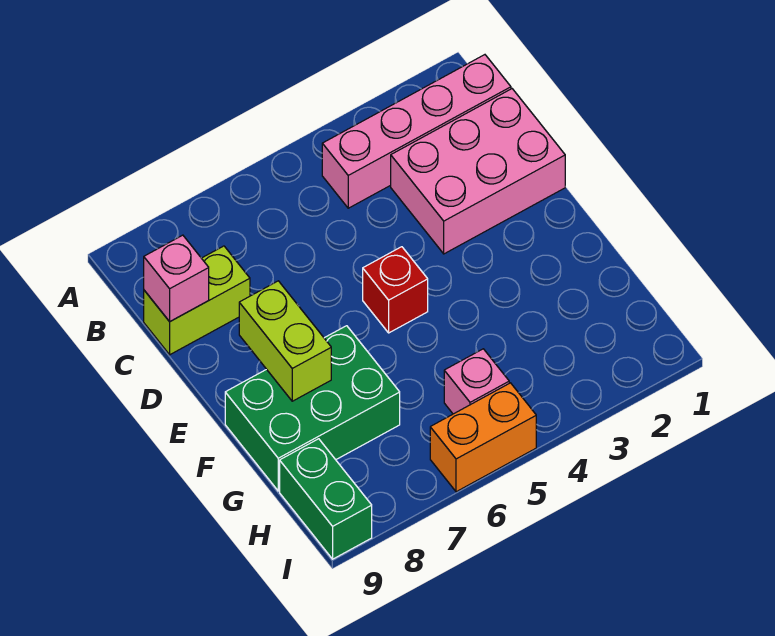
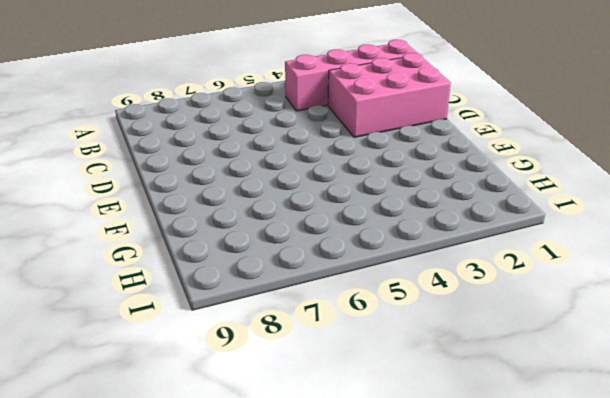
none -> lime brick C8:C9 level 1
none -> red brick E5 level 1

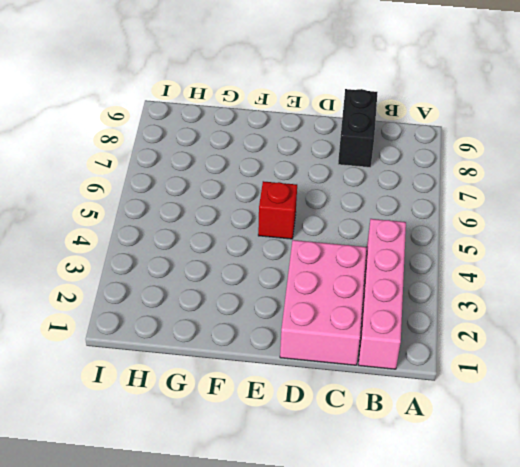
black brick C8:C9 level 1 -> lime brick C8:C9 level 1
none -> green brick F7:G9 level 1
none -> pink brick H5 level 1

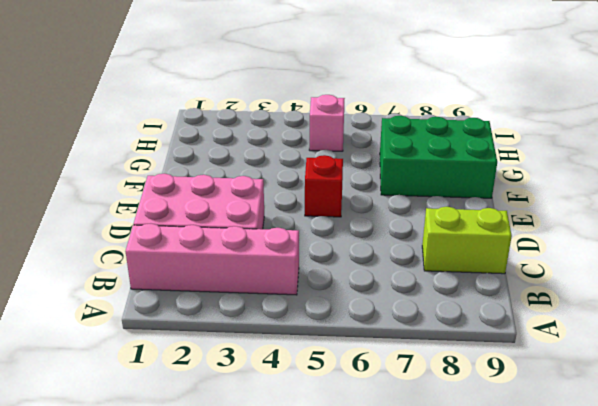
none -> green brick H9:I9 level 1
none -> orange brick I5:I6 level 1

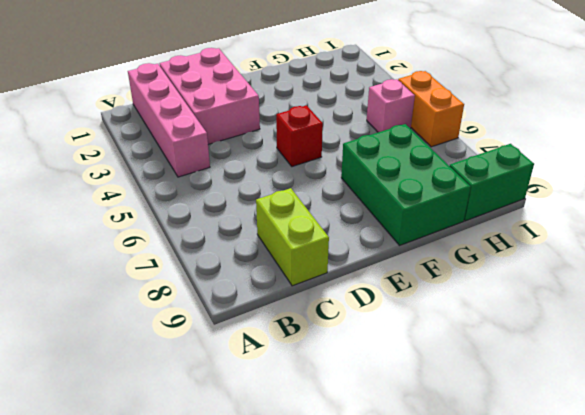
none -> pink brick C9 level 2
none -> lime brick E8:F8 level 2

